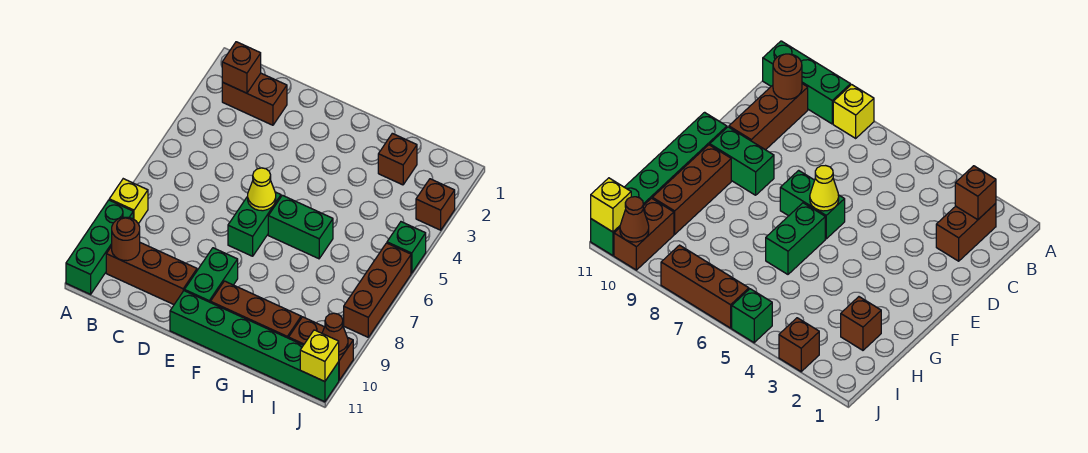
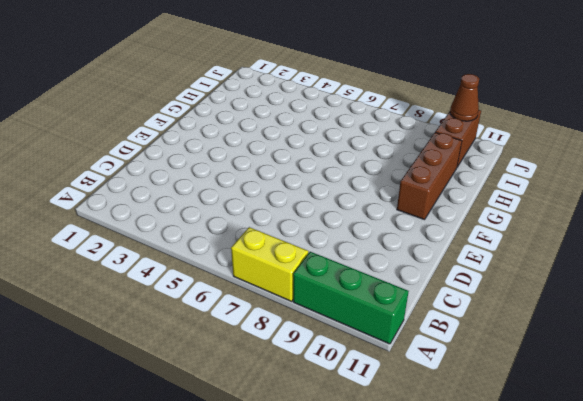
yellow brick A7:A8 level 1 -> yellow brick A8 level 1
none -> brown brick B2:C2 level 1
none -> brown brick B10:D10 level 1
none -> green brick E6:E7 level 1

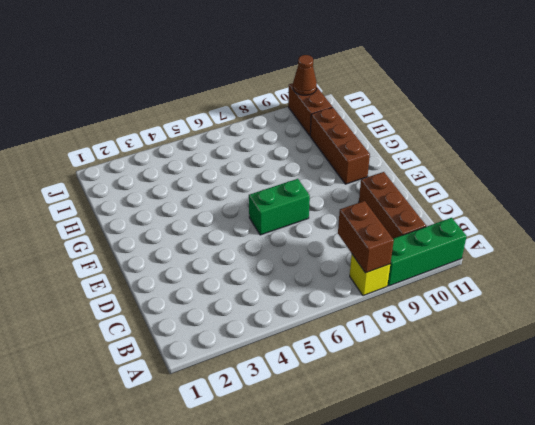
brown brick A8:B8 level 2 -> brown brick B2:C2 level 1
none -> green brick E9:E10 level 1
none -> green brick E11:J11 level 1
none -> green brick F6:G6 level 1

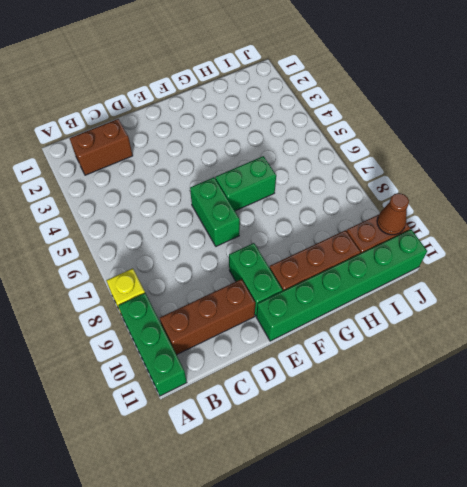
none -> brown brick H2 level 1
none -> brown brick J3 level 1
none -> green brick J5 level 1

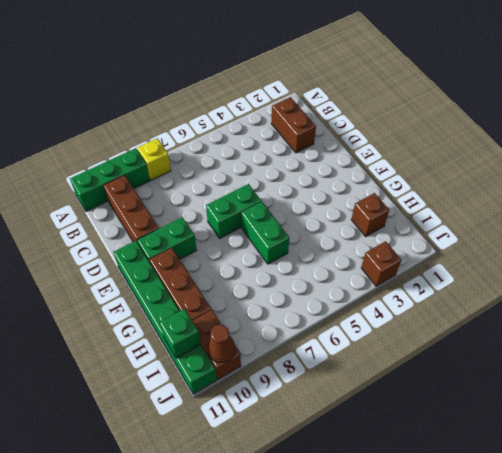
green brick I11 level 2 -> green brick J5 level 1
none -> brown brick J6:J8 level 1
none -> brown brick B2 level 2
none -> brown round brick B10 level 2

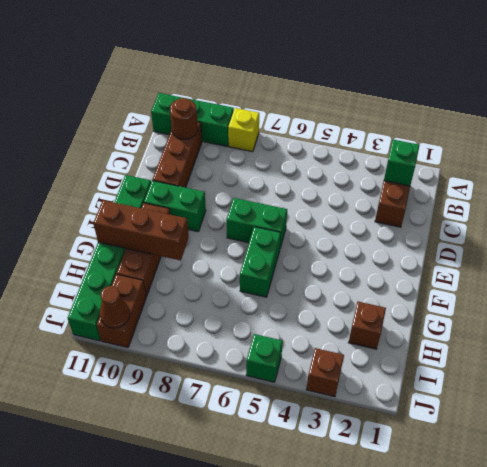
green brick B2 level 2 -> brown brick B2 level 2
brown brick G9:G11 level 2 -> brown brick J6:J8 level 1
none -> yellow cone E6 level 2
none -> yellow brick J11 level 2

